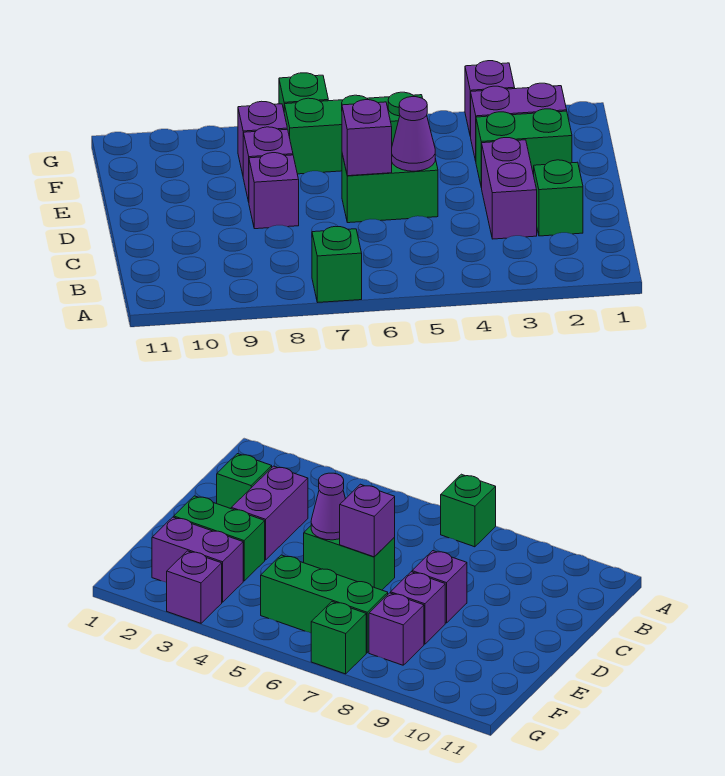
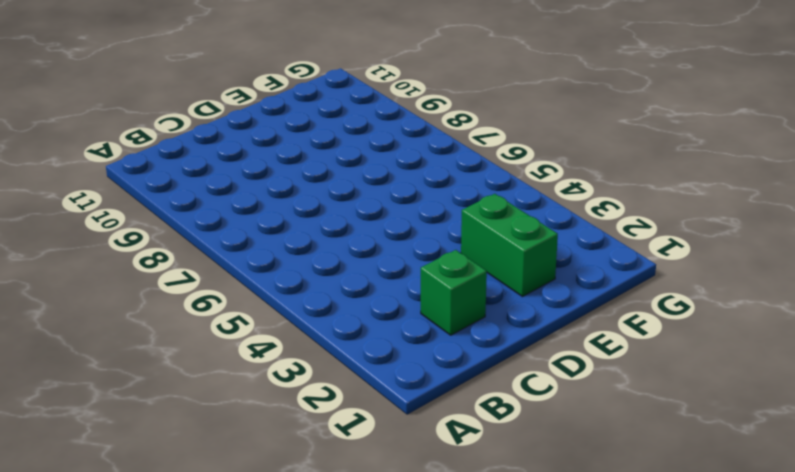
none -> green brick A7 level 1
none -> purple brick C3:D3 level 1
none -> green brick D5:D6 level 1

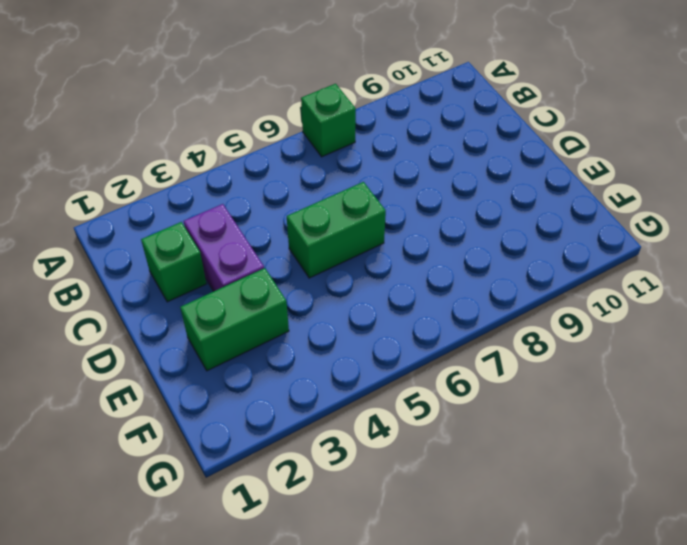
none -> purple brick D8 level 1
none -> purple brick E8 level 1
none -> purple brick F2:F3 level 1

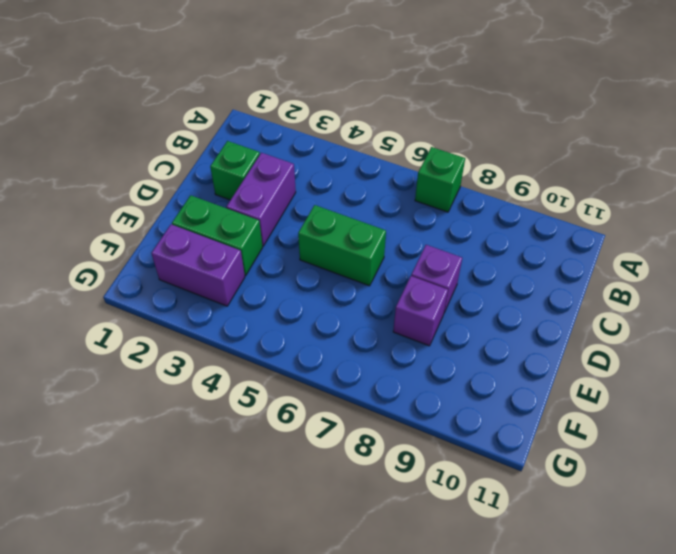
none -> green brick F5:F7 level 1
none -> purple brick F8 level 1
none -> purple brick G3 level 1

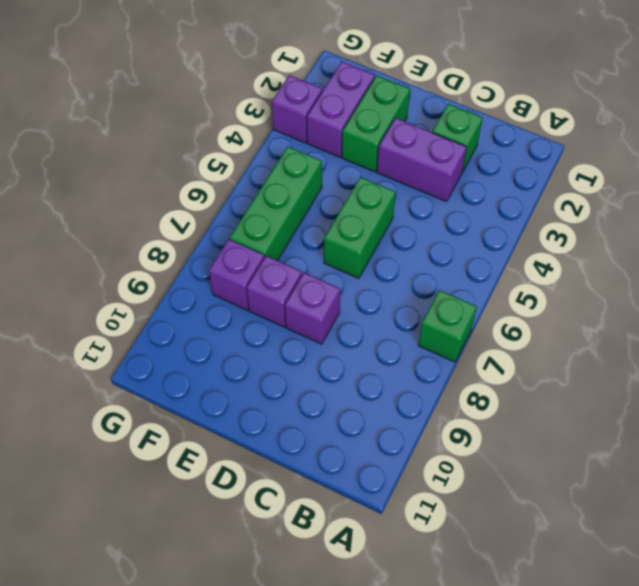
none -> green brick G7 level 1
none -> purple cone D5 level 2
none -> purple brick D6 level 2

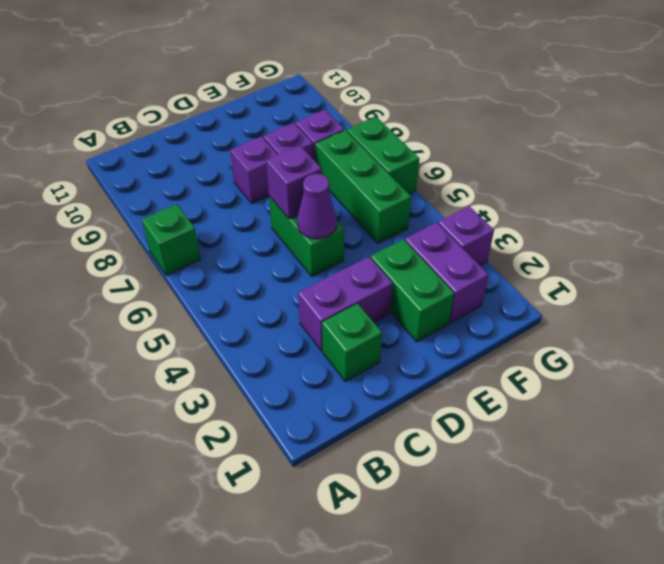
green brick G6:G7 level 1 -> green brick G7 level 1

